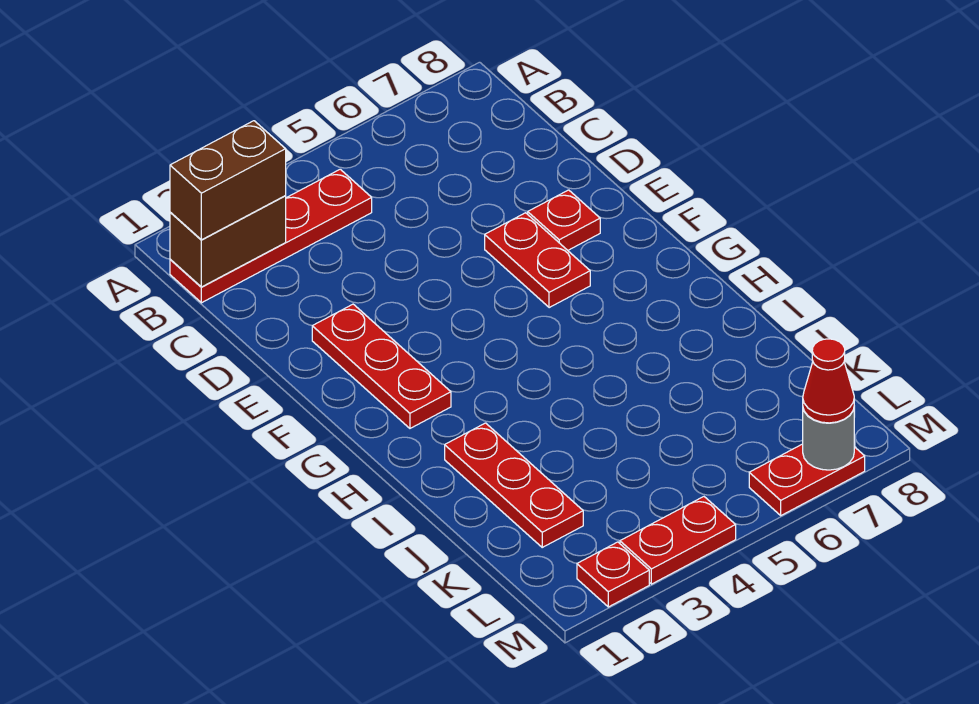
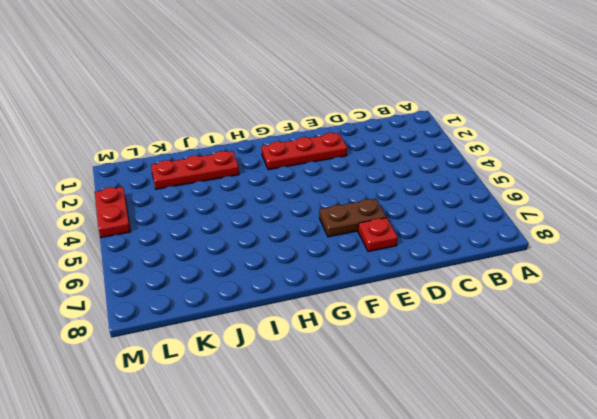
brown plate E6:F6 level 1 -> red plate E6:F6 level 1
none -> red plate B1:B4 level 1
none -> red plate M2 level 1
none -> red plate M6:M7 level 1

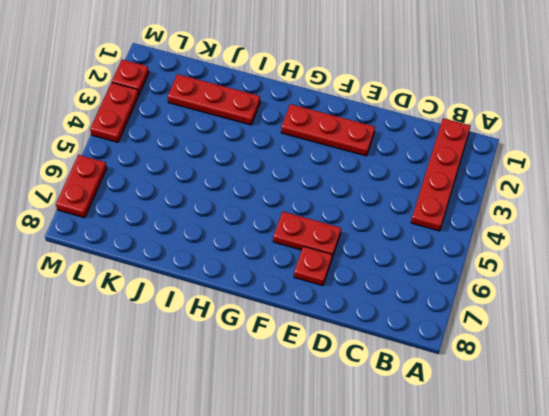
none -> brown brick B1:B2 level 2
none -> grey round brick M7 level 2
none -> brown brick B1:B2 level 3

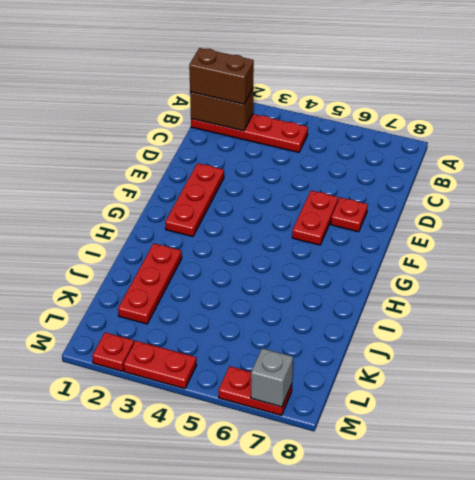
grey brick M7 level 2 -> grey round brick M7 level 2
none -> red cone M7 level 3

